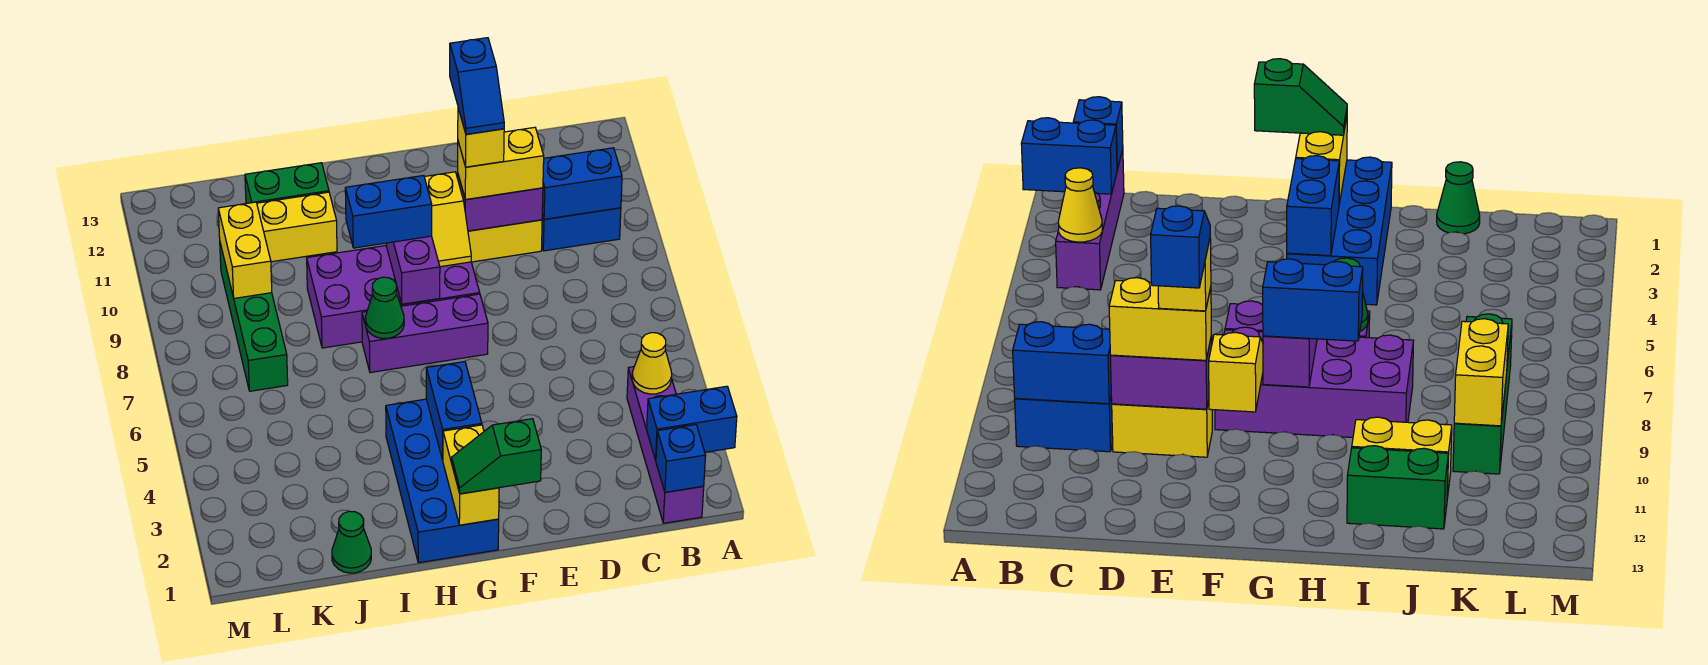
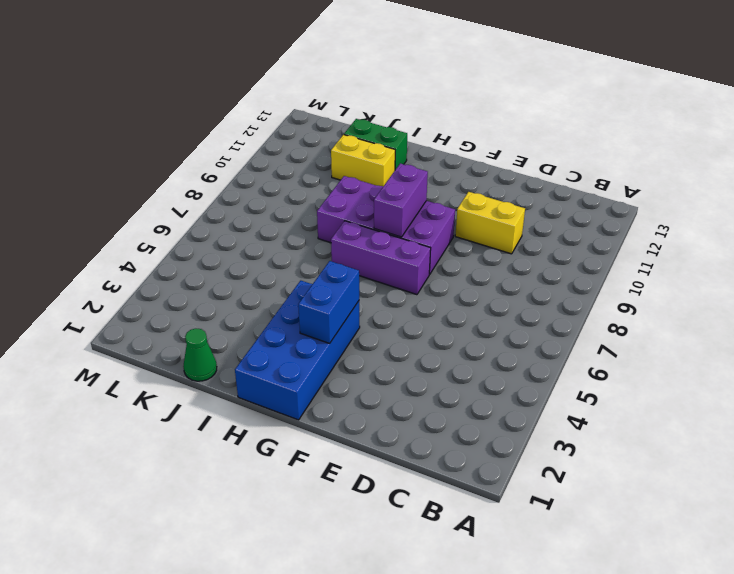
none -> purple brick B1:B4 level 1
none -> blue brick B10:C10 level 1
none -> green brick K7:K10 level 1

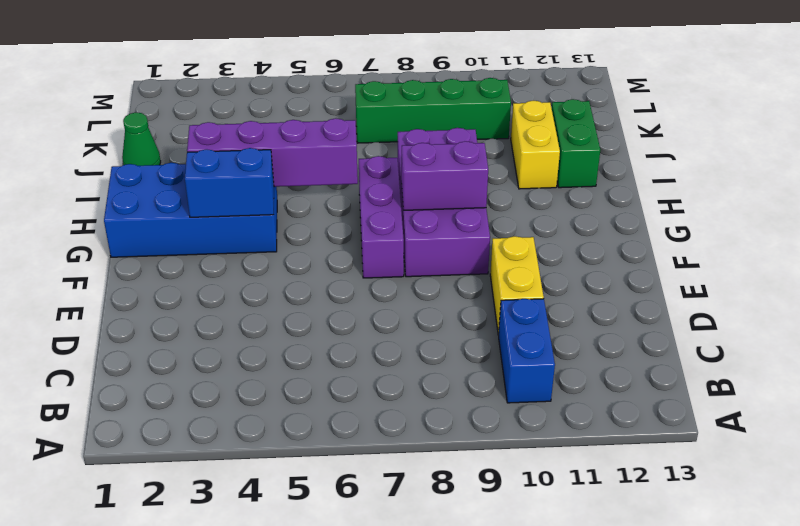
purple brick H3:H6 level 2 -> purple brick B1:B4 level 1
none -> blue brick A2:B2 level 2
none -> blue brick B1 level 2
none -> yellow cone B4 level 2

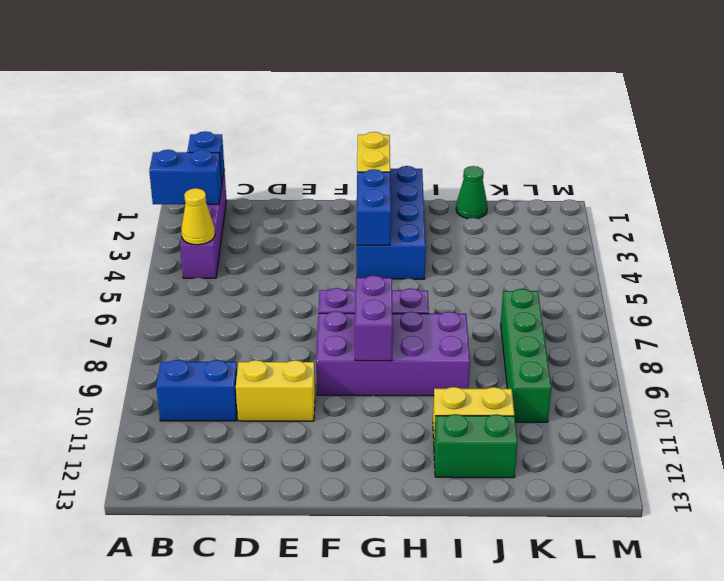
none -> blue brick B10:C10 level 2
none -> purple brick D10:E10 level 2
none -> yellow slope F9:F10 level 2 top 10

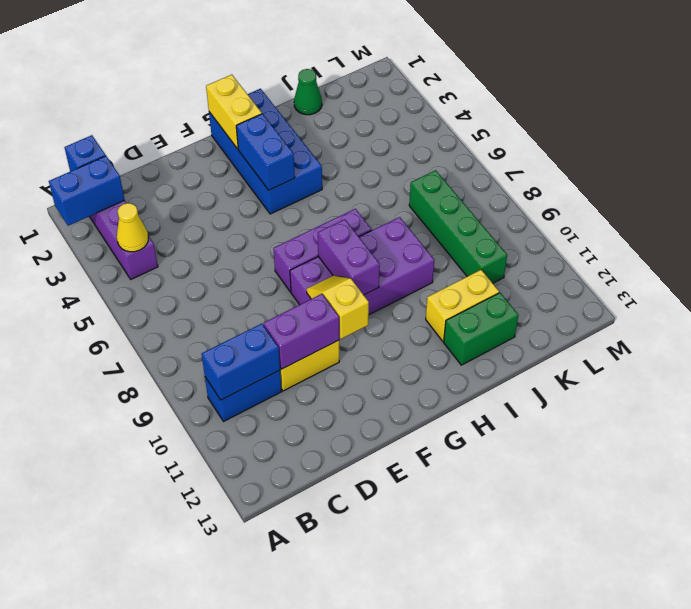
none -> green cone H7 level 2
none -> yellow brick K9:K10 level 2
none -> yellow brick D10:E10 level 3

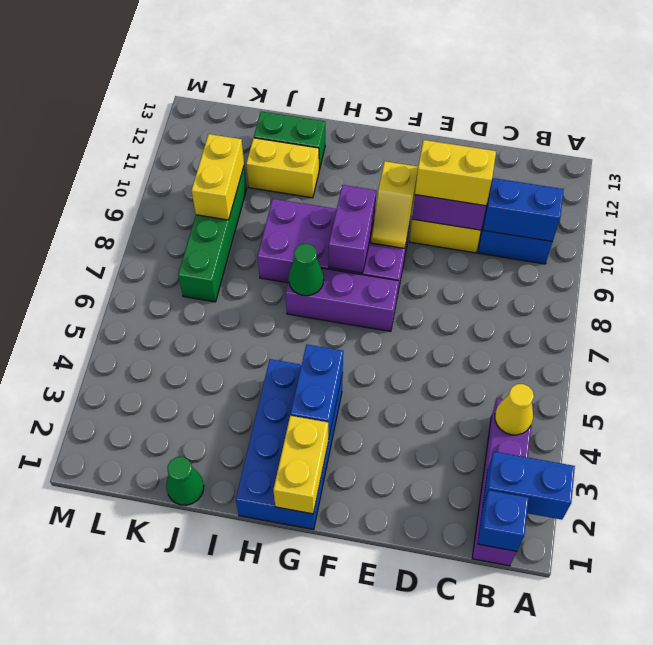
none -> green slope F1:G1 level 3 top F
none -> blue brick G9:H9 level 3
none -> yellow brick E10 level 4

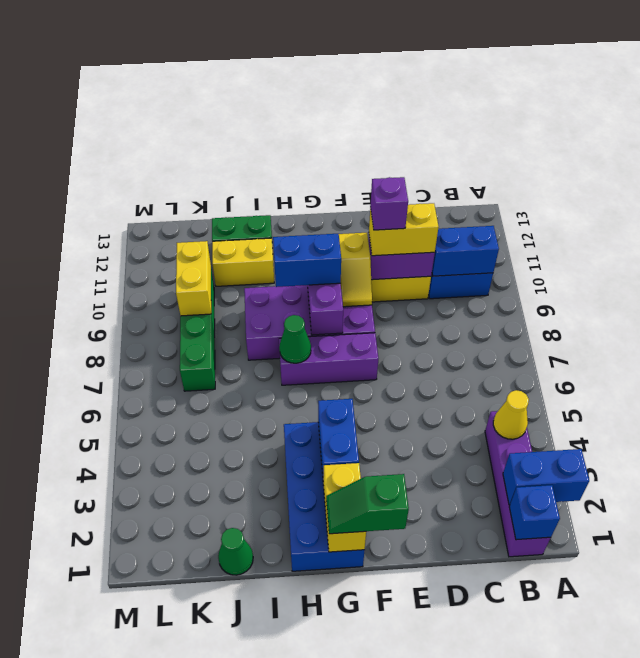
purple brick E10 level 4 -> yellow brick E10 level 4
none -> blue slope E10:E11 level 5 top 11

